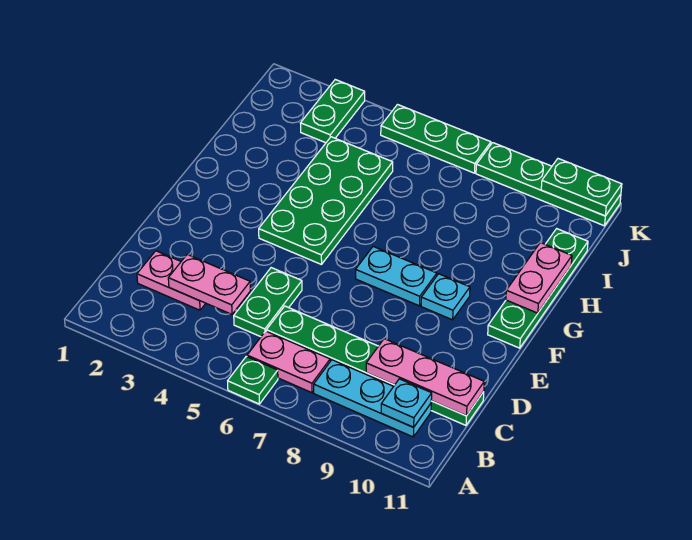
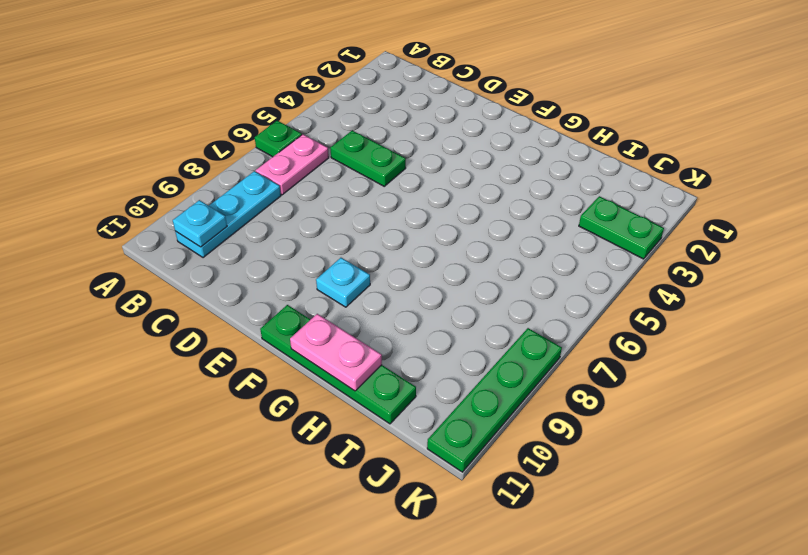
none -> pink plate C2:C3 level 1
none -> green plate C6:C11 level 1
none -> green plate F4:I5 level 1

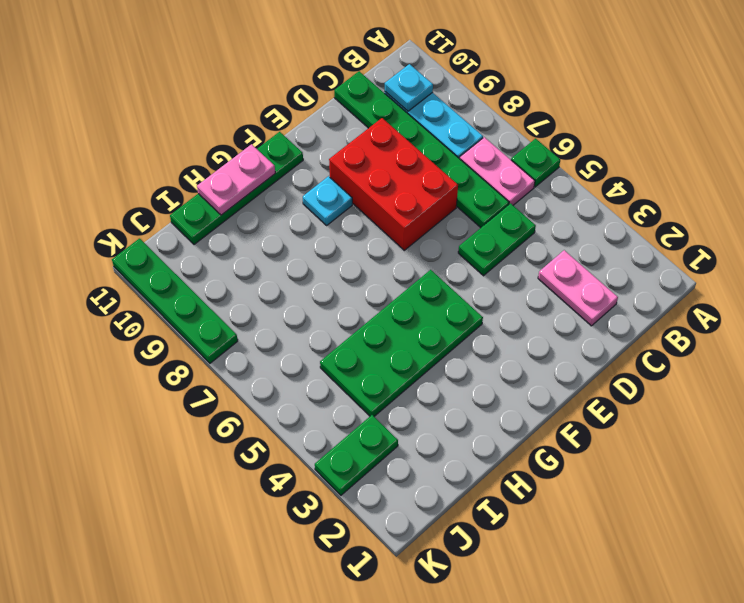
red brick D7:E9 level 1 -> none
none -> cyan plate F7:F8 level 1
none -> green plate K5:K7 level 1
none -> pink plate C3:C4 level 2

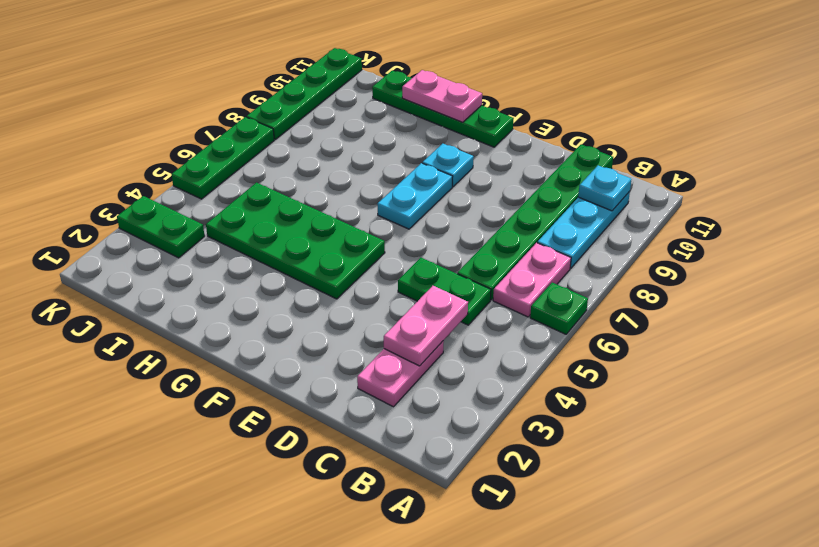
none -> pink plate C9:C11 level 2
none -> green plate K10:K11 level 2

